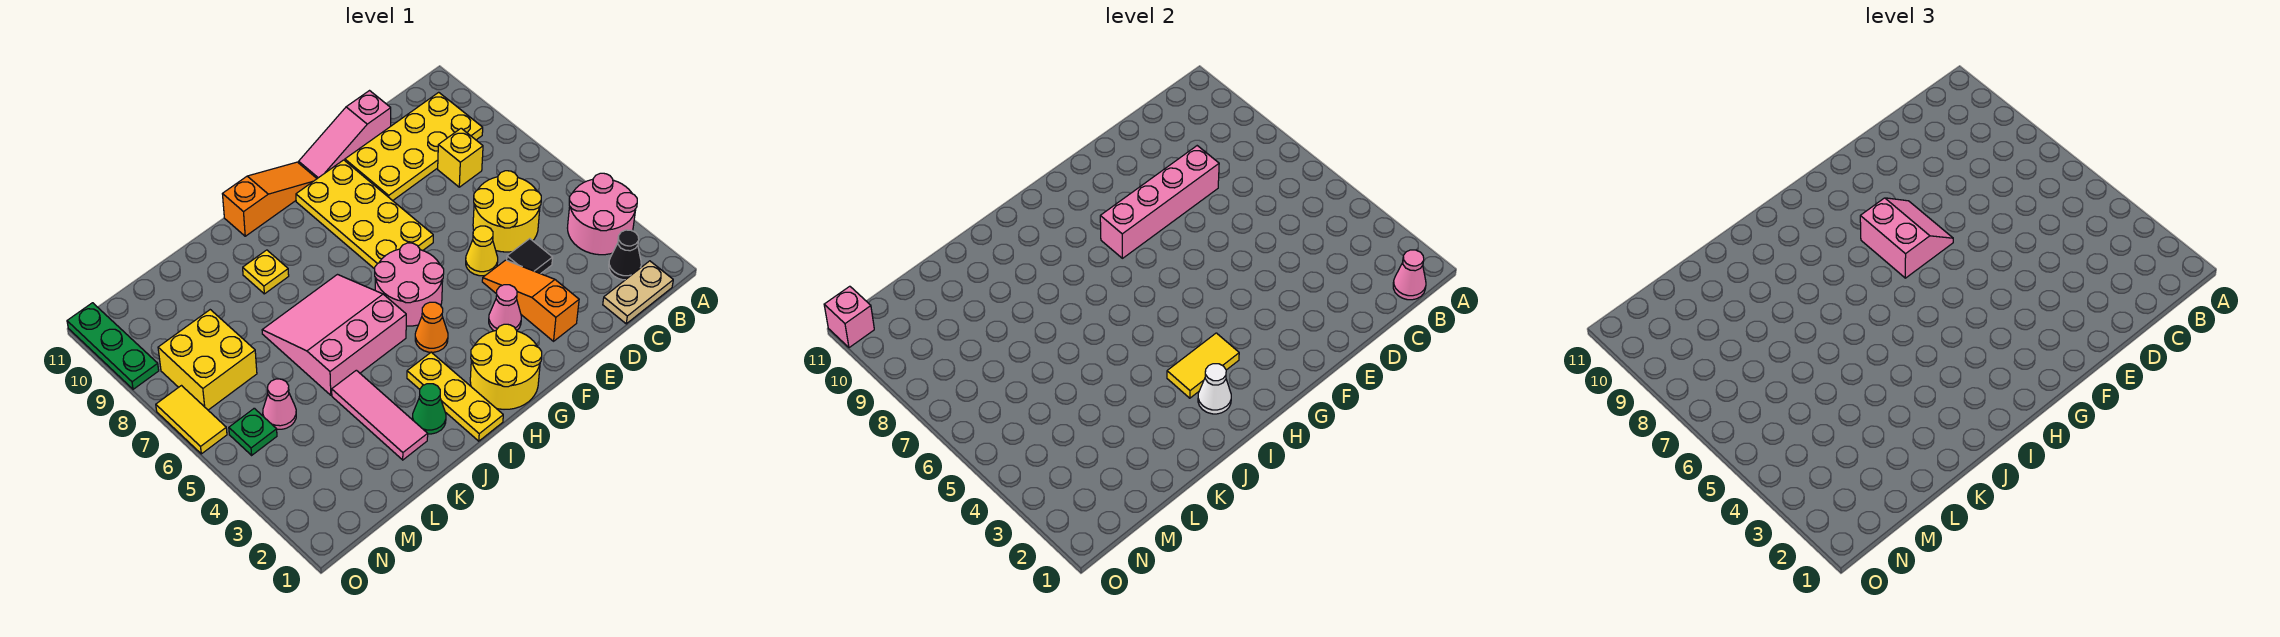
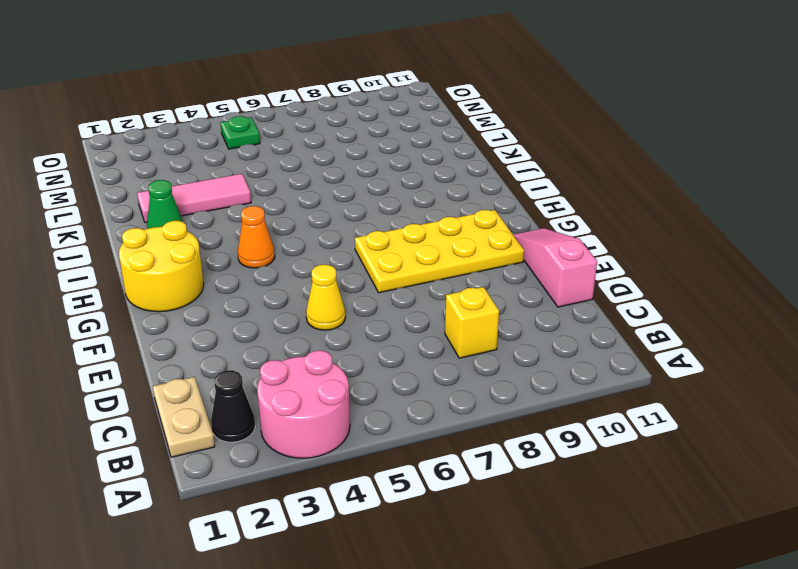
none -> yellow plate B9:E10 level 1
none -> yellow round brick C5:D6 level 1
none -> black tile D4 level 1
none -> orange slope E2:E4 level 1 top 2

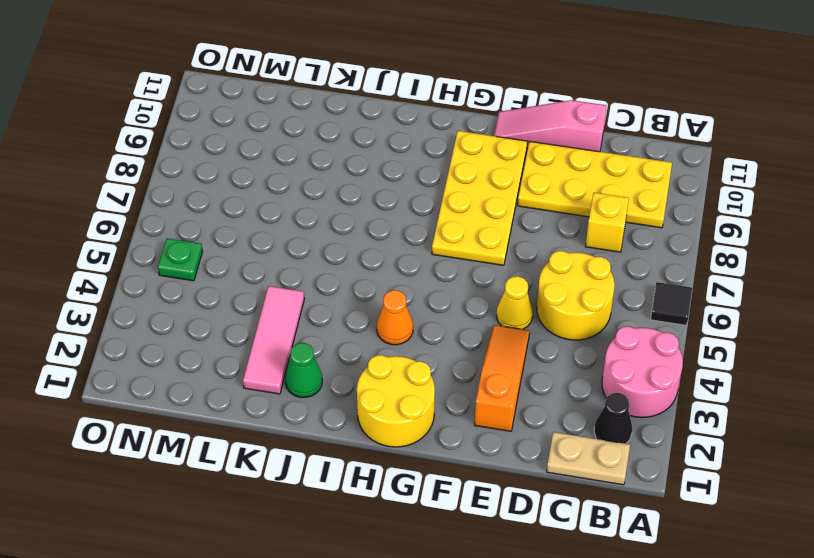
black tile A6 level 1 -> black tile D4 level 1
none -> pink cone F3 level 1
none -> pink round brick G5:H6 level 1
none -> orange slope G11:I11 level 1 top I
none -> yellow plate I1:I3 level 1

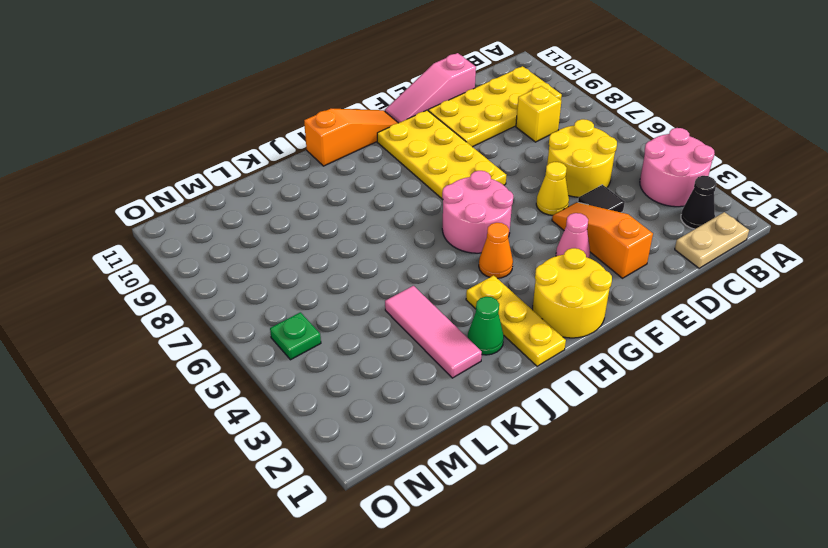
none -> pink slope I5:K7 level 1 top 5
none -> yellow plate J9 level 1
none -> pink cone M5 level 1
none -> yellow brick M7:N8 level 1

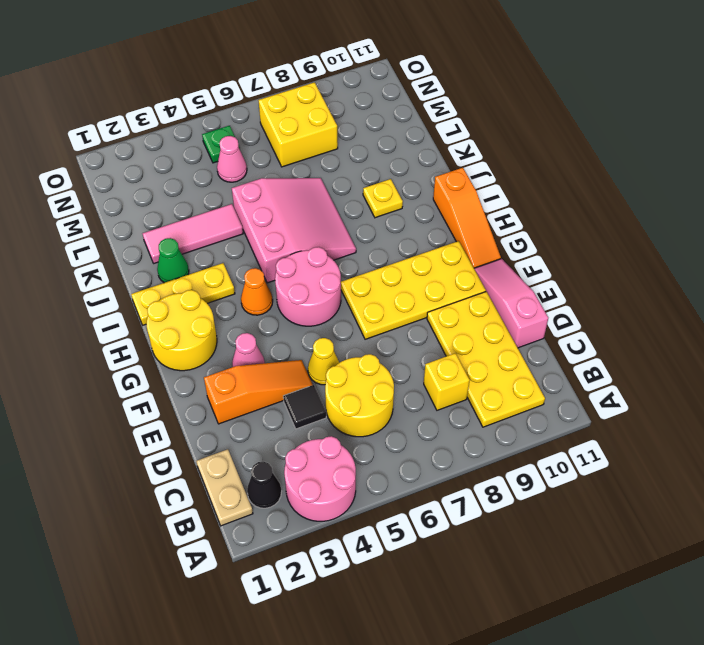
none -> yellow tile O6:O7 level 1
none -> green plate O9:O11 level 1
none -> pink cone B1 level 2
none -> pink brick D8:G8 level 2

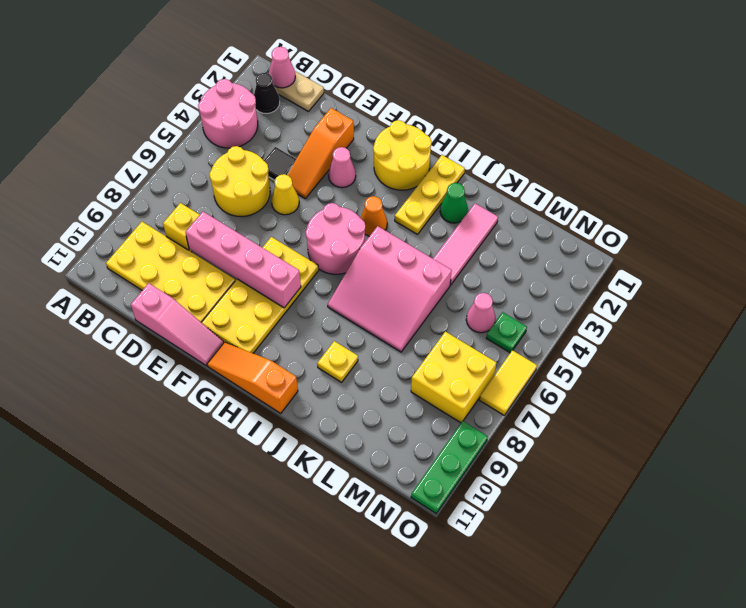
none -> yellow tile H3:I3 level 2
none -> white cone I2 level 2
none -> pink brick O11 level 2
none -> pink slope F7:G8 level 3 top G

